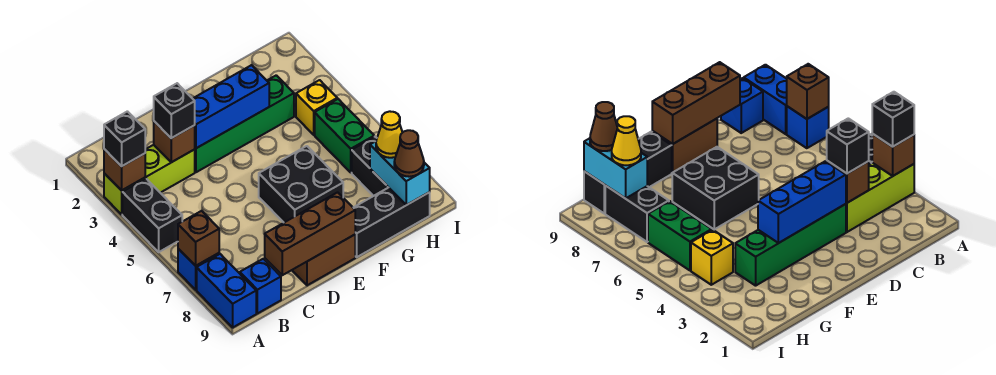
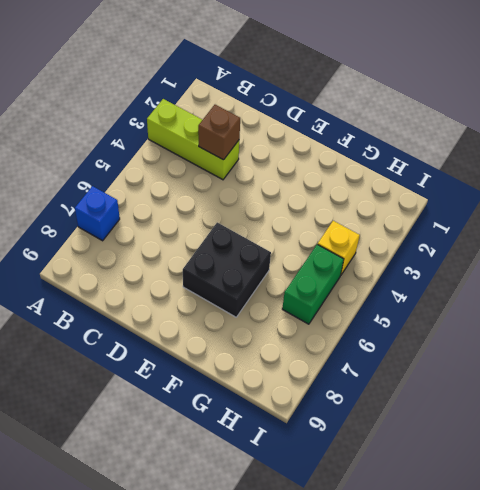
none -> black brick A4:A5 level 1
none -> blue brick A8:A9 level 1
none -> blue brick B9 level 1

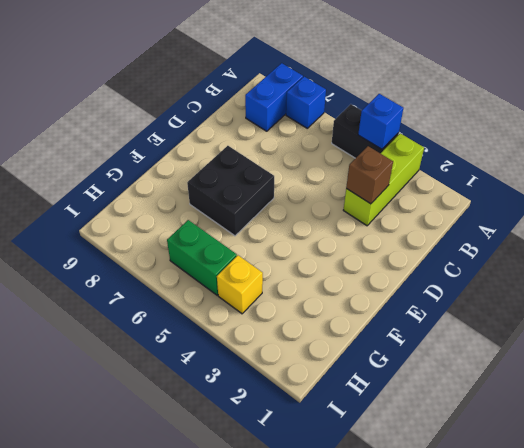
blue brick A4 level 2 -> blue brick B9 level 1
blue brick A8:B8 level 1 -> blue brick A8:A9 level 1
none -> green brick D3:G3 level 1
none -> brown brick D9:E9 level 1
none -> black brick F9:H9 level 1

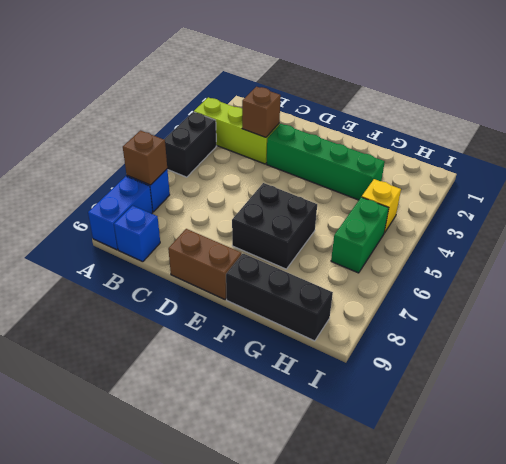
none -> black brick H7:H8 level 1
none -> brown brick A3 level 2
none -> brown brick C9:E9 level 2

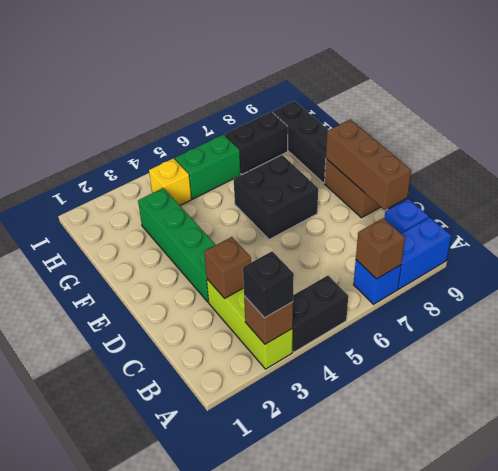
none -> blue brick D3:F3 level 2
none -> cyan brick H8:H9 level 2
none -> black brick C3 level 3

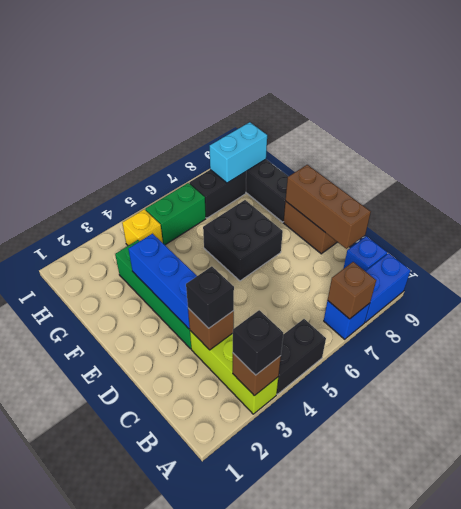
none -> yellow cone H8 level 3
none -> brown cone H9 level 3

